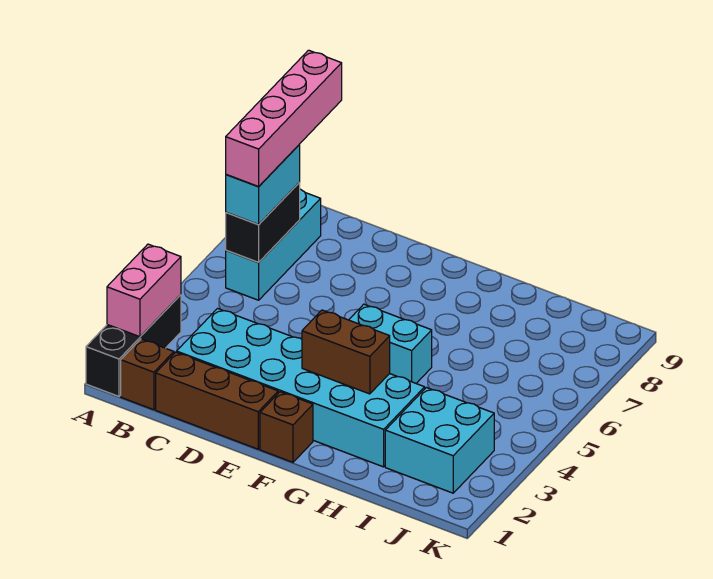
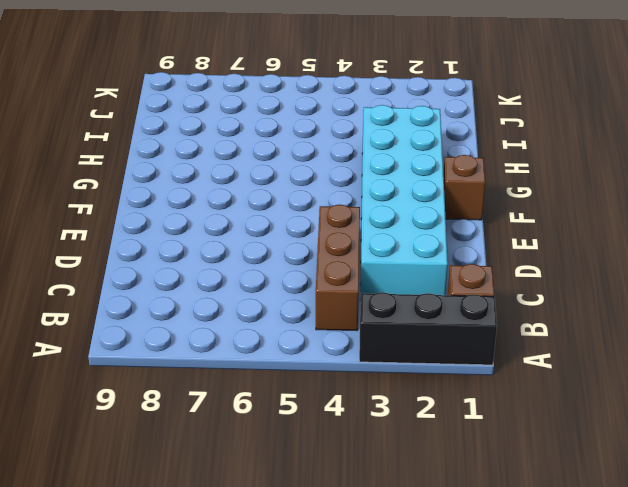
brown brick B4:D4 level 1 -> brown brick C1:E1 level 1
none -> cyan brick B6:B8 level 1
none -> cyan brick F5:G5 level 1
none -> cyan brick I2:J3 level 1

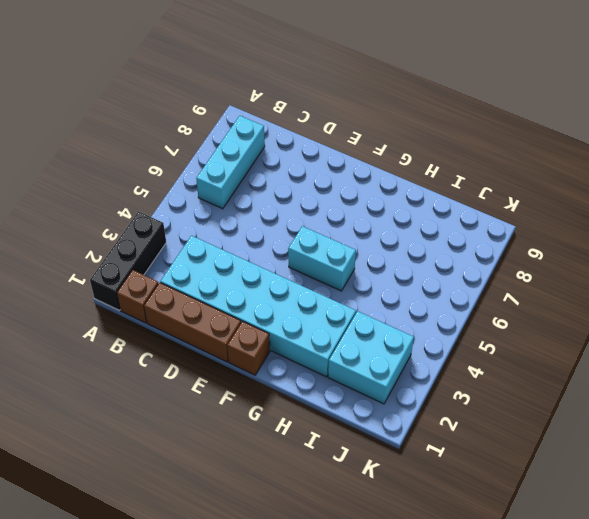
none -> pink brick A2:A3 level 2
none -> black brick B6:B7 level 2
none -> brown brick F3:G3 level 2

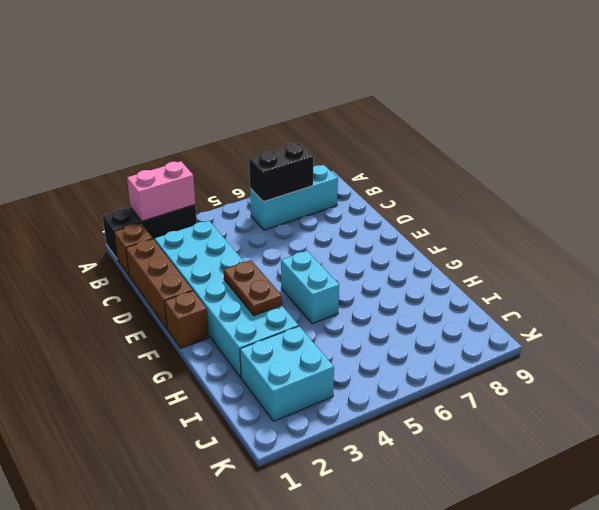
brown plate F3:G3 level 2 -> brown brick F3:G3 level 2
none -> cyan brick B6:B7 level 3
none -> pink brick B6:B9 level 4

